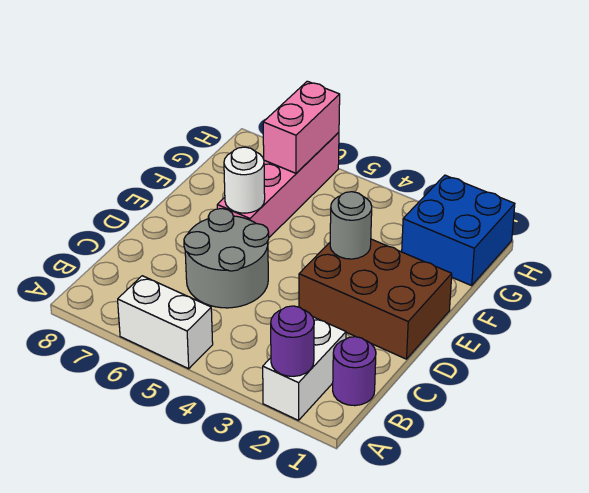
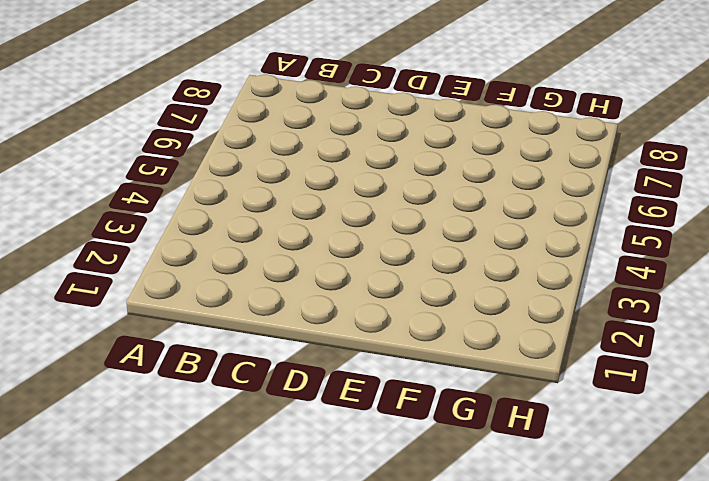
none -> white brick A2:B2 level 1
none -> white brick A5:A6 level 1

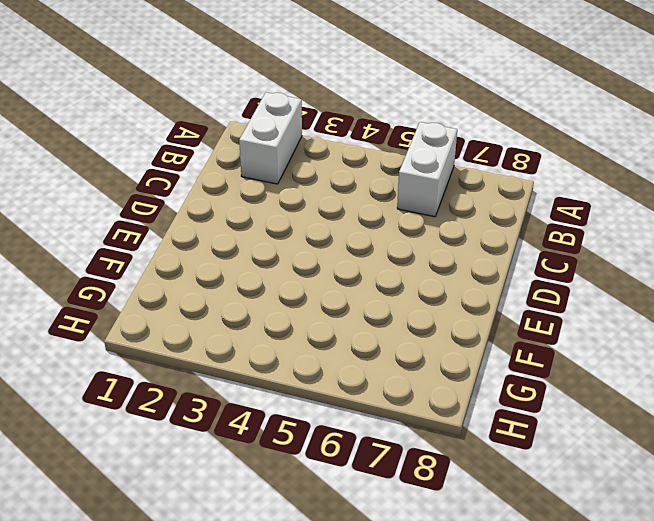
white brick A6:B6 level 1 -> white brick A5:A6 level 1
none -> purple round brick B1 level 1
none -> grey round brick C5:D6 level 1

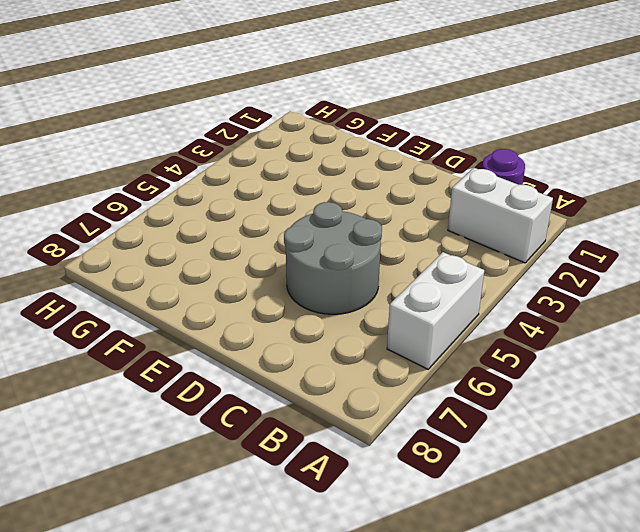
none -> brown brick D1:E3 level 1
none -> pink brick E6:H6 level 1

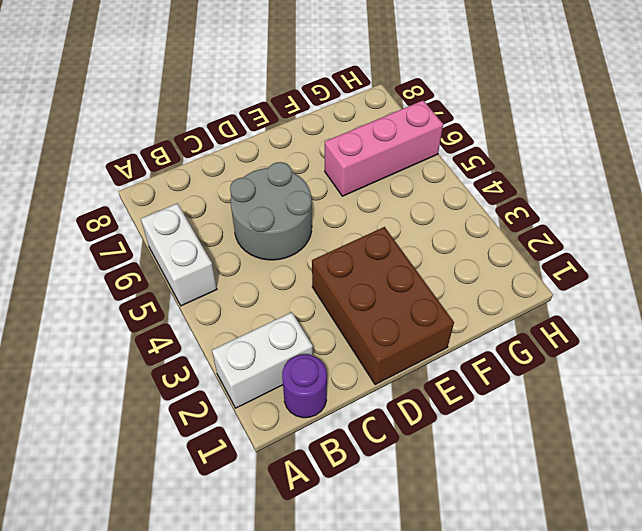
pink brick F6:H6 level 1 -> pink brick E6:H6 level 1
none -> blue brick G1:H2 level 1
none -> purple round brick A2 level 2

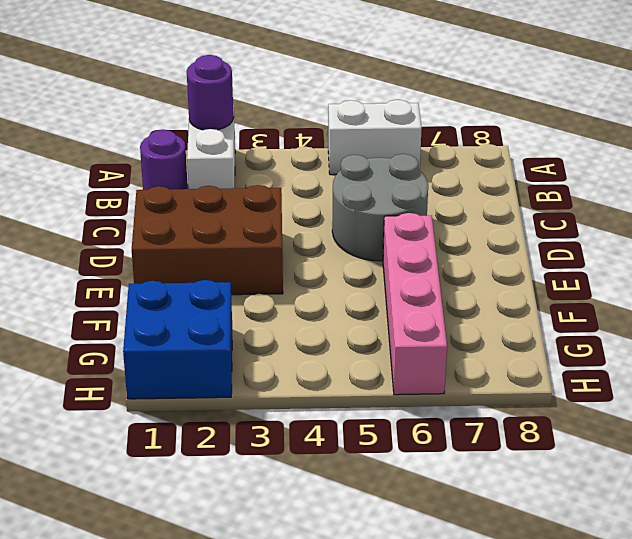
none -> grey round brick E3 level 2
none -> white round brick E6 level 2

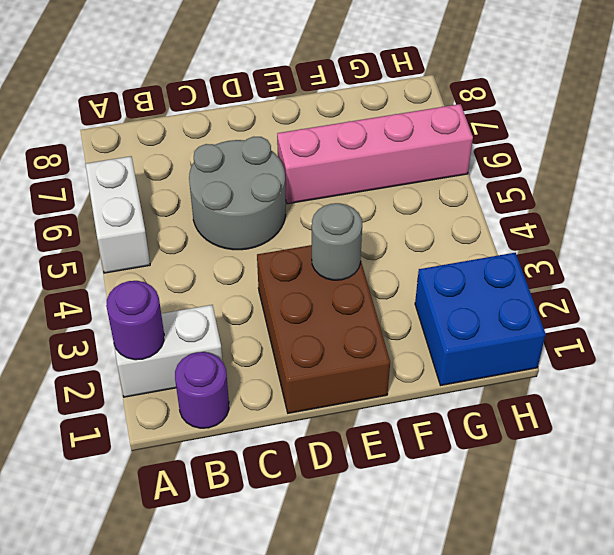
none -> white round brick E6 level 2
none -> pink brick G6:H6 level 2

